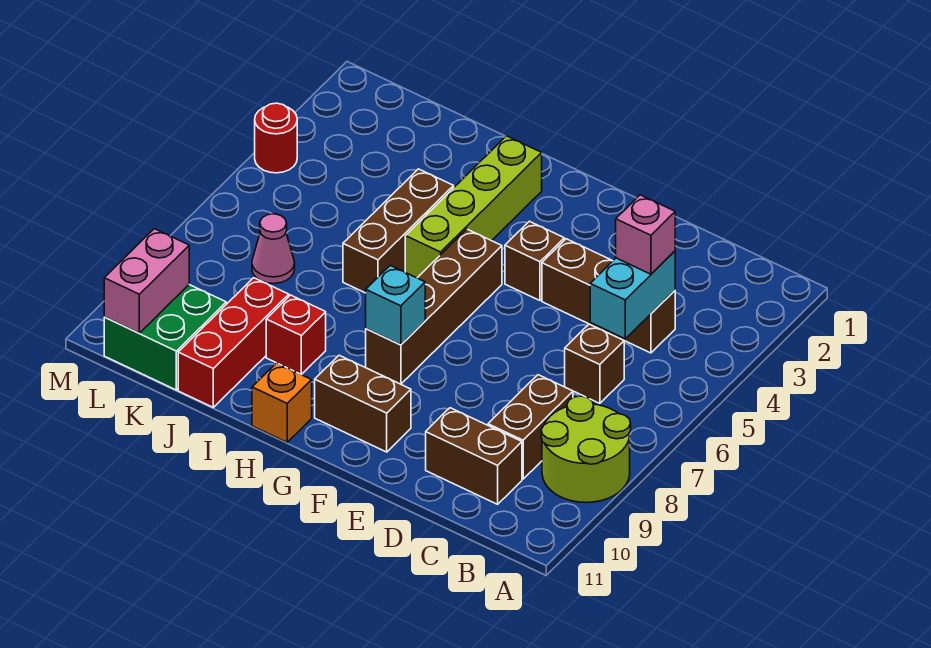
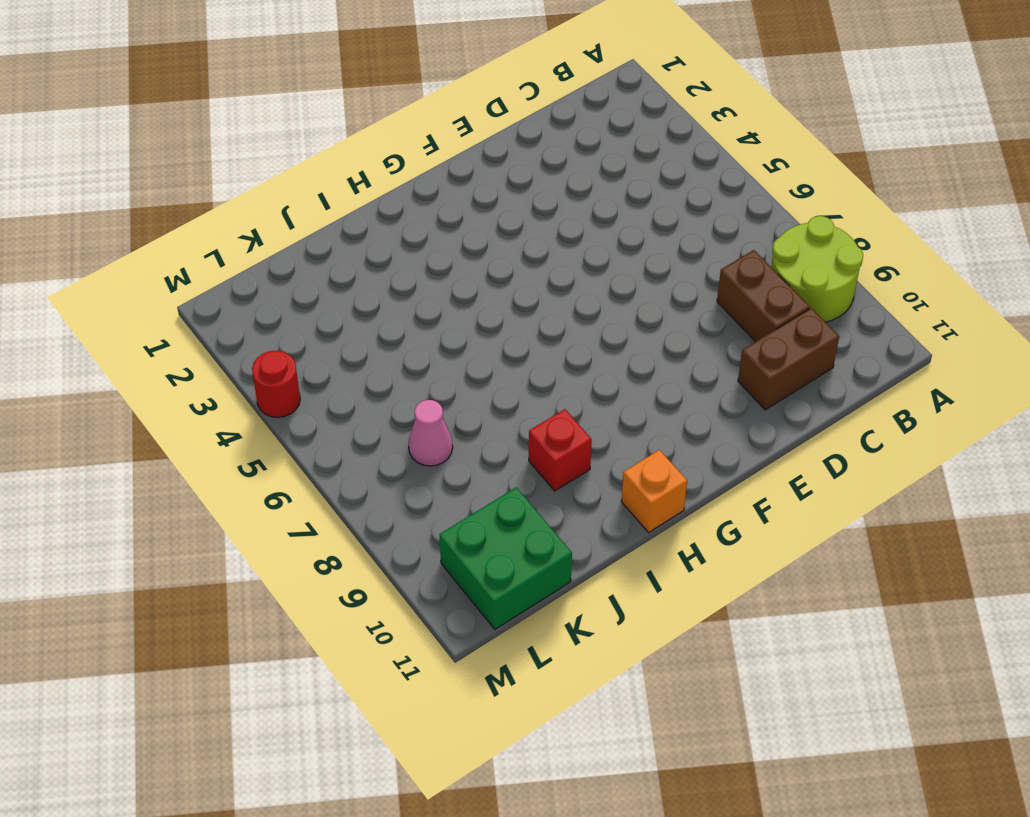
none -> brown brick C4:E4 level 1
none -> brown brick C6 level 1
none -> brown brick F4 level 1

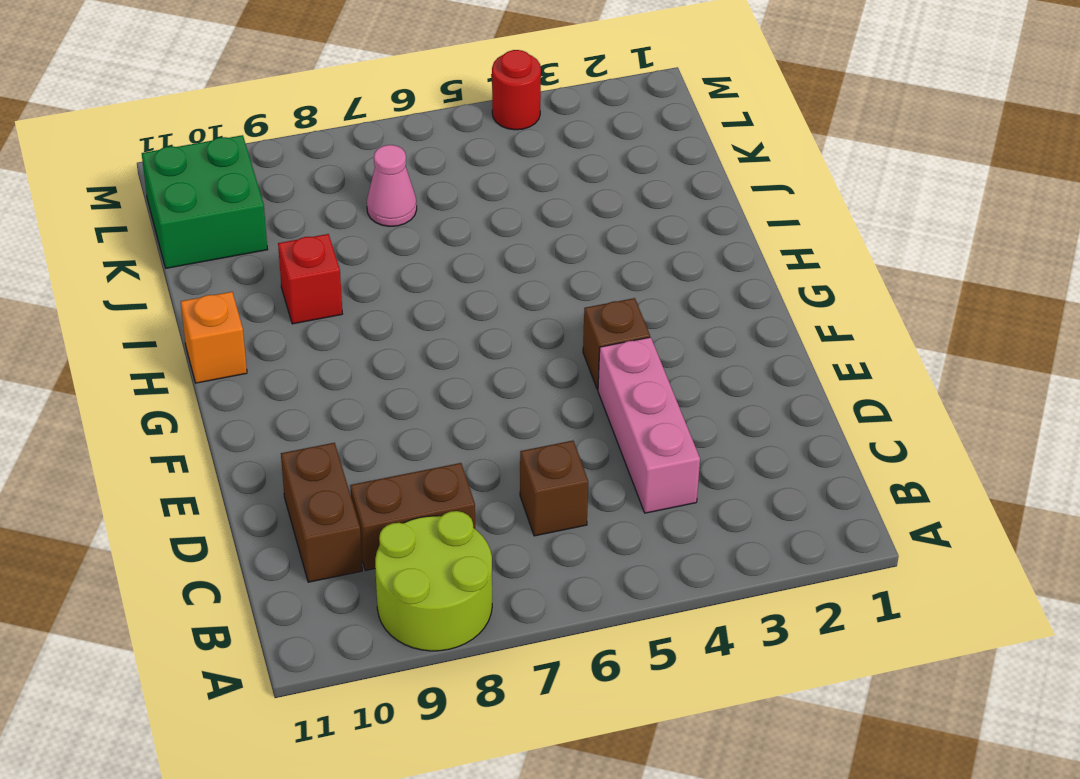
pink brick C4:E4 level 1 -> brown brick C4:E4 level 1
none -> brown brick F10:G10 level 1
none -> brown brick G5:G8 level 1
none -> lime brick H2:H5 level 1

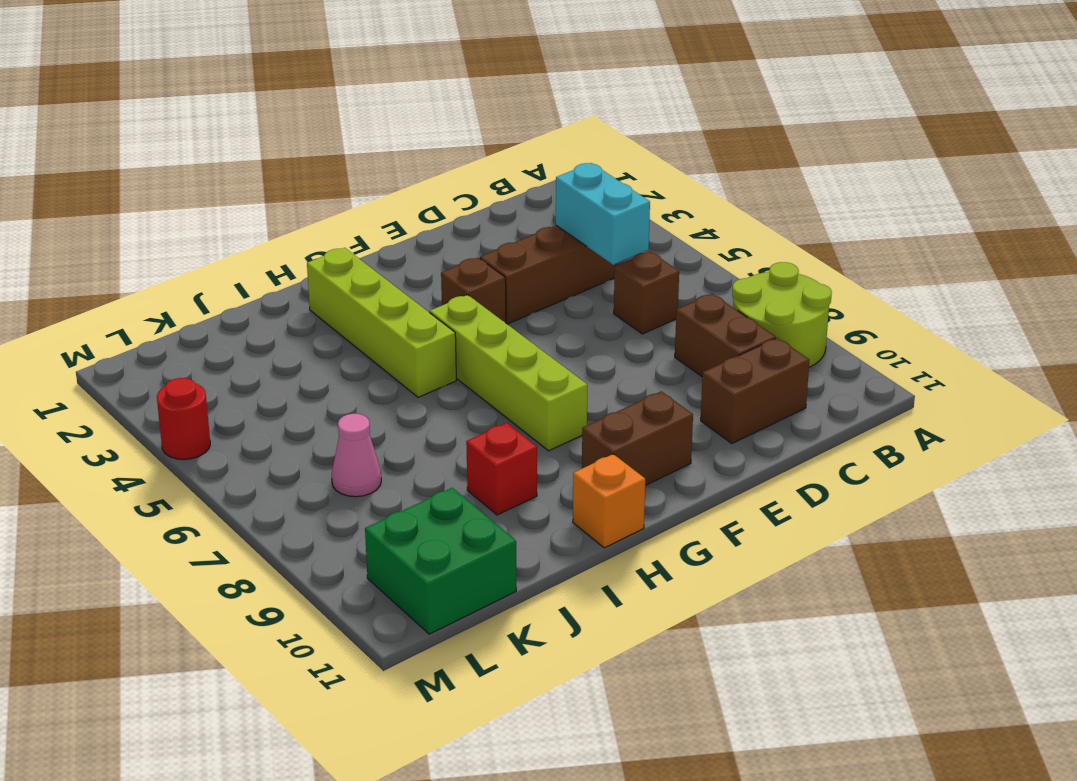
lime brick G5:G8 level 1 -> brown brick G5:G8 level 1
none -> brown brick I4:I6 level 1
none -> red brick J9:J11 level 1
none -> cyan brick G8 level 2

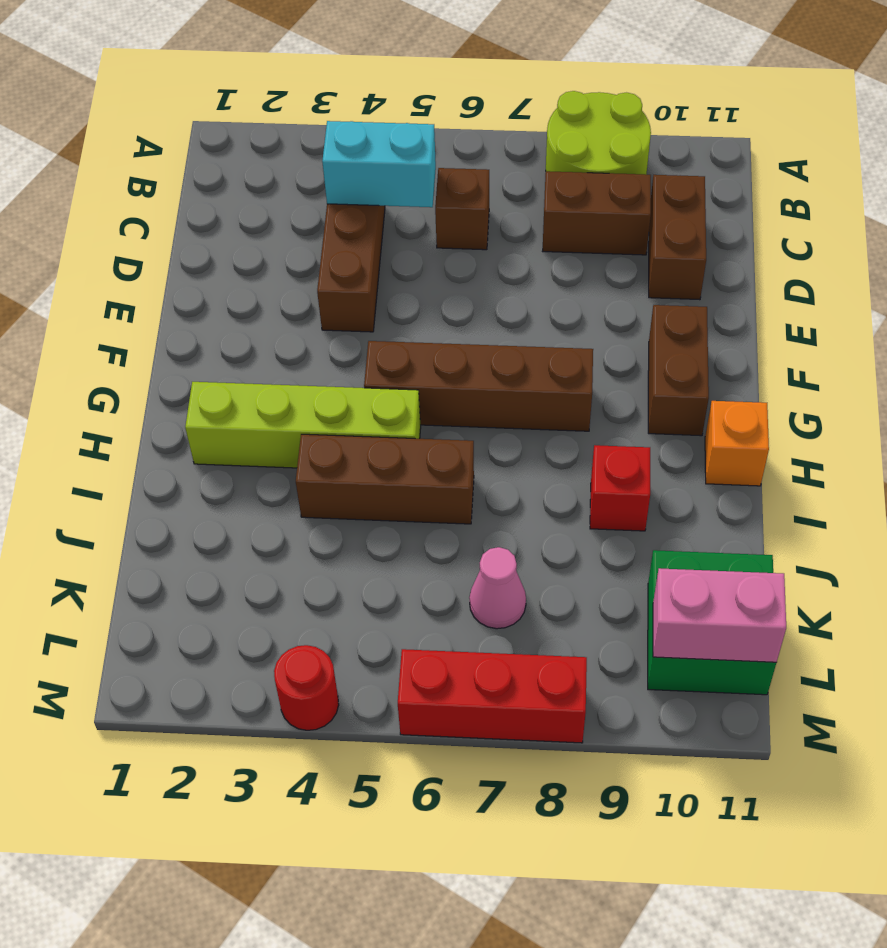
red brick M6:M8 level 1 -> red brick J9:J11 level 1
none -> brown brick F4 level 1
none -> cyan brick G8 level 2
none -> pink brick C4 level 3

